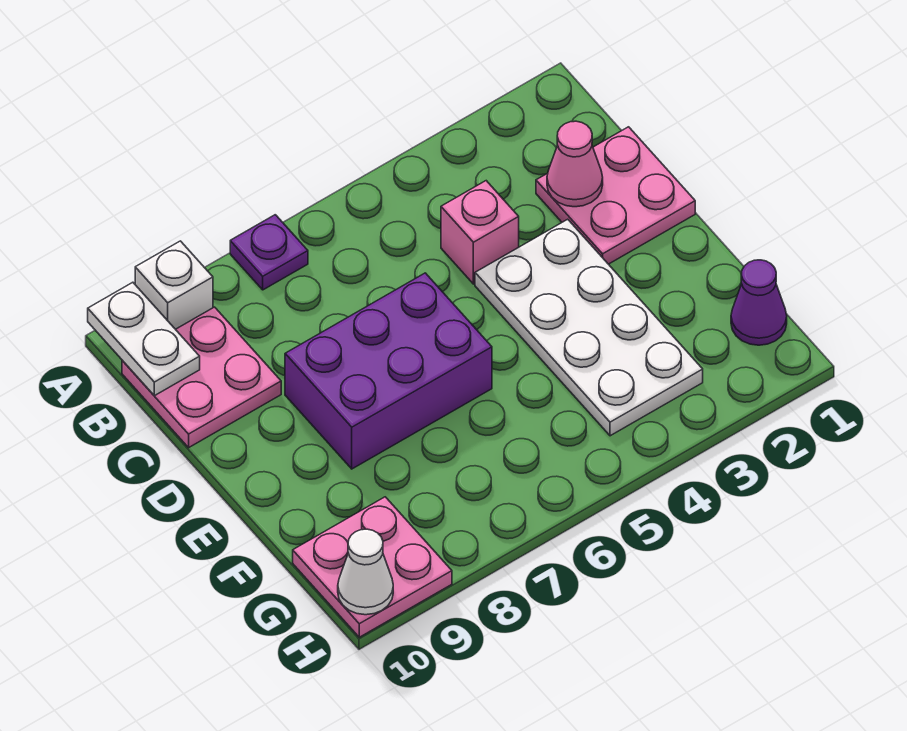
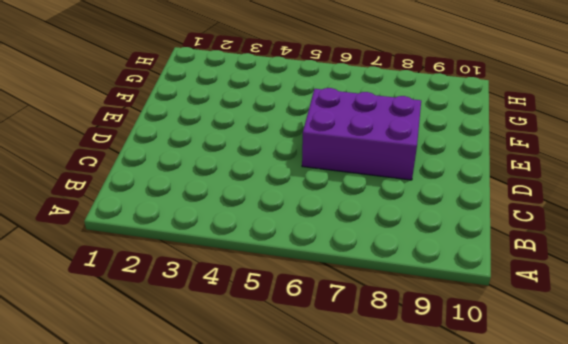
none -> purple plate A7 level 1
none -> white brick A9 level 1
none -> pink plate B9:C10 level 1

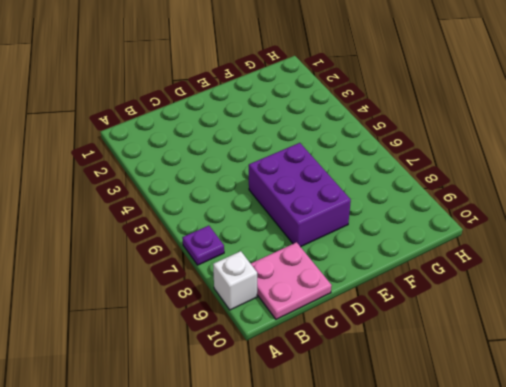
none -> pink plate C1:D2 level 1
none -> pink brick C4 level 1
none -> white plate D3:G4 level 1

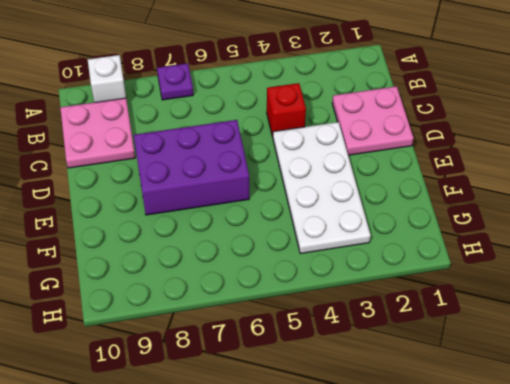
red brick C4 level 1 -> pink brick C4 level 1
none -> purple cone G1 level 1
none -> pink plate G9:H10 level 1
none -> white plate A10:B10 level 2

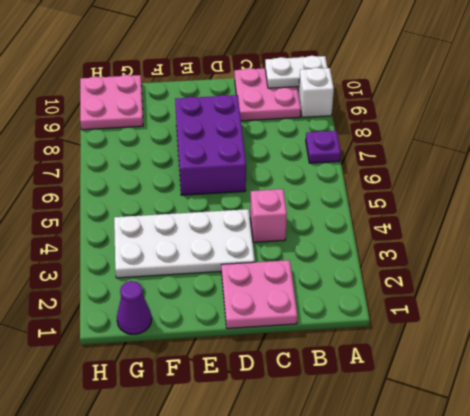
none -> pink cone C2 level 2
none -> white cone H10 level 2

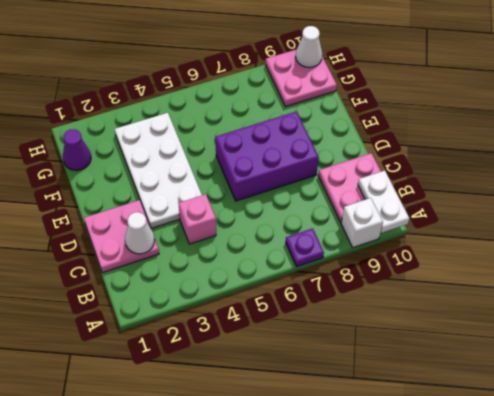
white cone C2 level 2 -> pink cone C2 level 2

